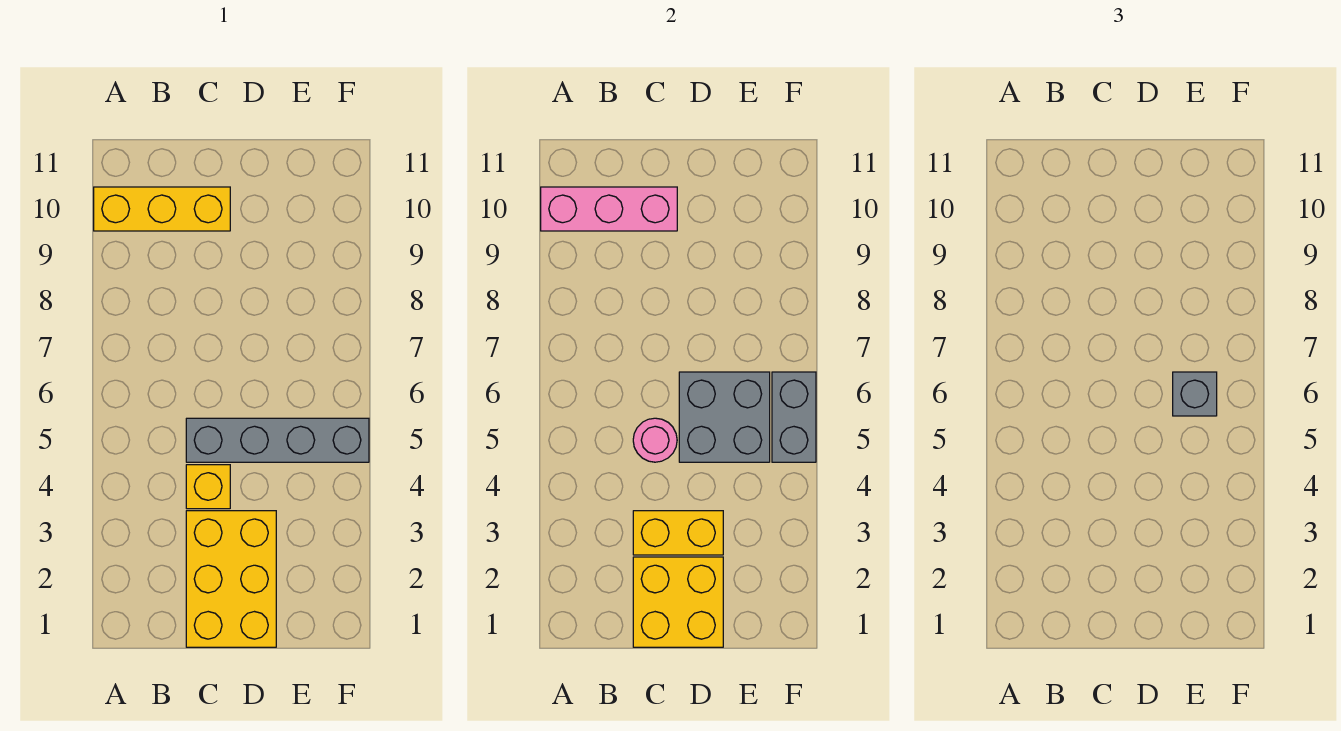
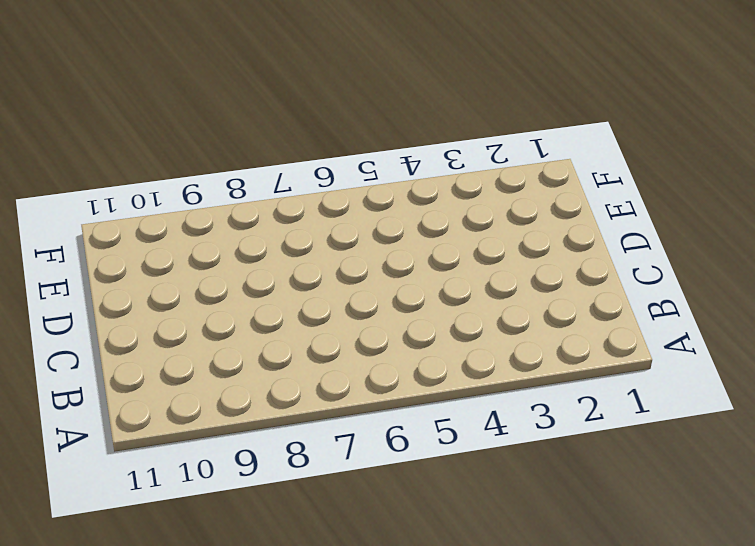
none -> yellow brick A10:C10 level 1
none -> yellow brick C1:D3 level 1

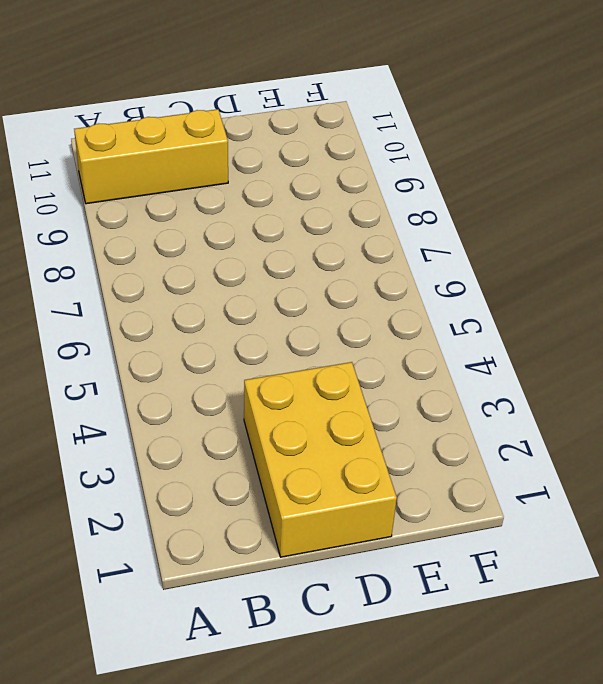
none -> yellow brick C4 level 1
none -> grey brick C5:F5 level 1

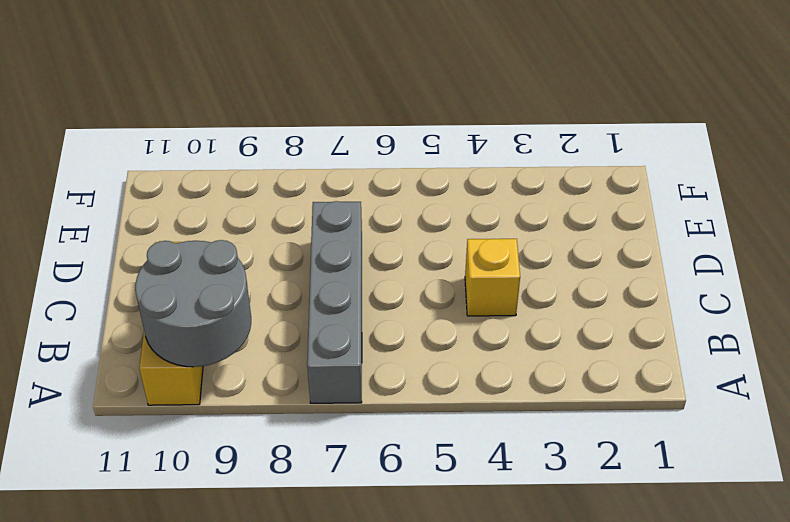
grey brick A7:D7 level 1 -> grey brick C5:F5 level 1
grey round brick A9:B10 level 2 -> pink brick A10:C10 level 2
none -> yellow brick C1:D3 level 1
none -> yellow brick C1:D2 level 2

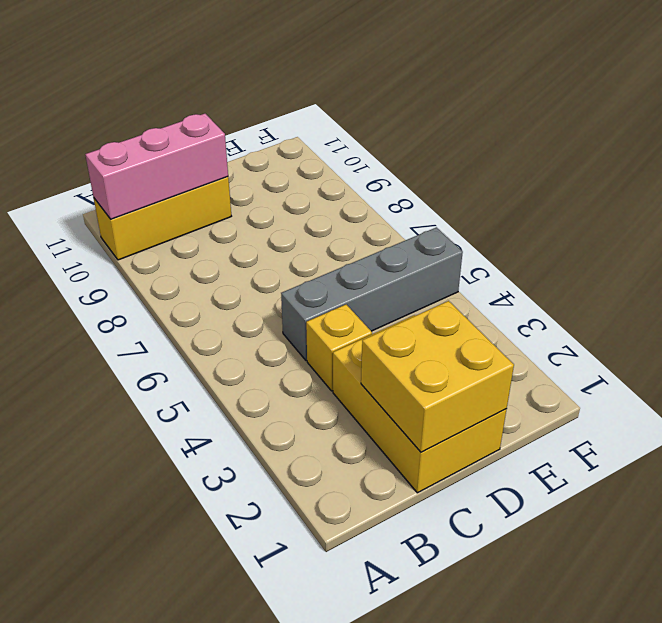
none -> yellow brick C3:D3 level 2
none -> pink round brick C5 level 2

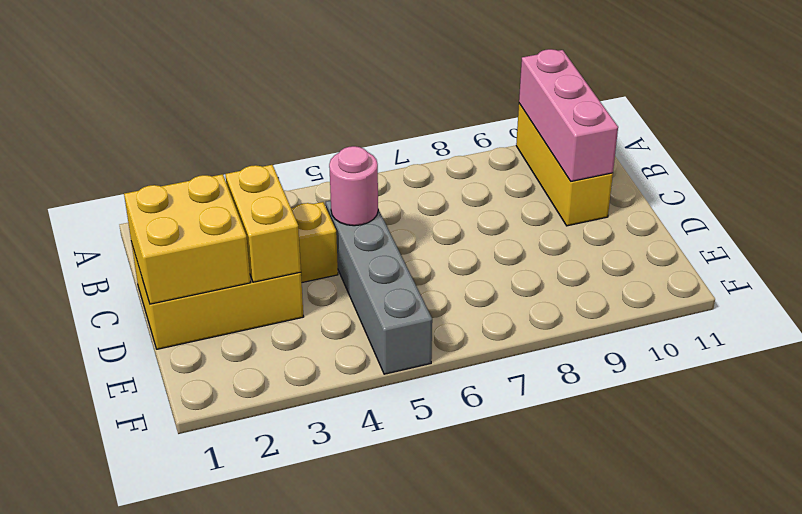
none -> grey brick D5:E6 level 2
none -> grey brick F5:F6 level 2

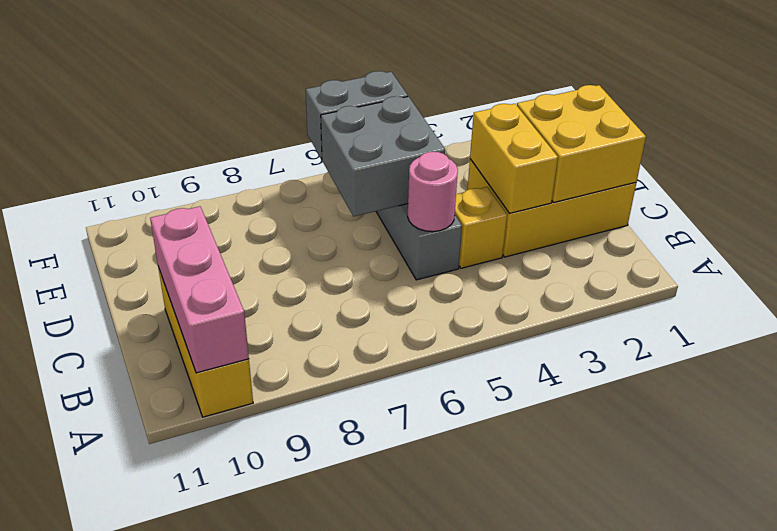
none -> grey brick E6 level 3

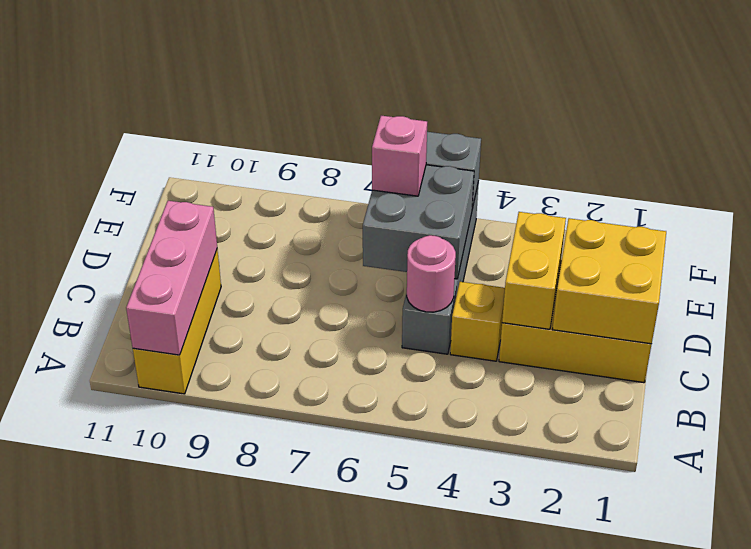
pink brick E6 level 3 -> grey brick E6 level 3

